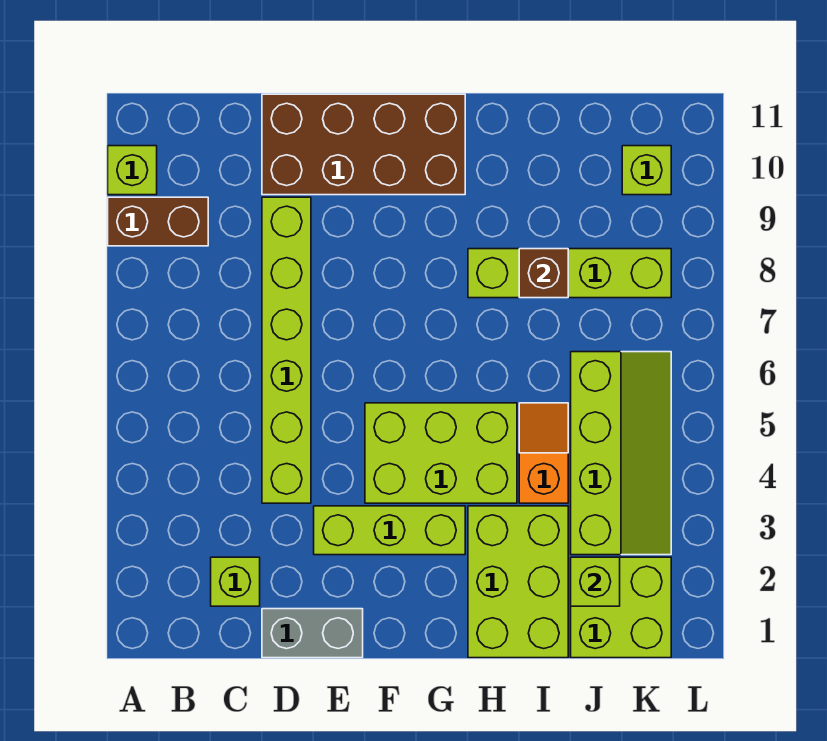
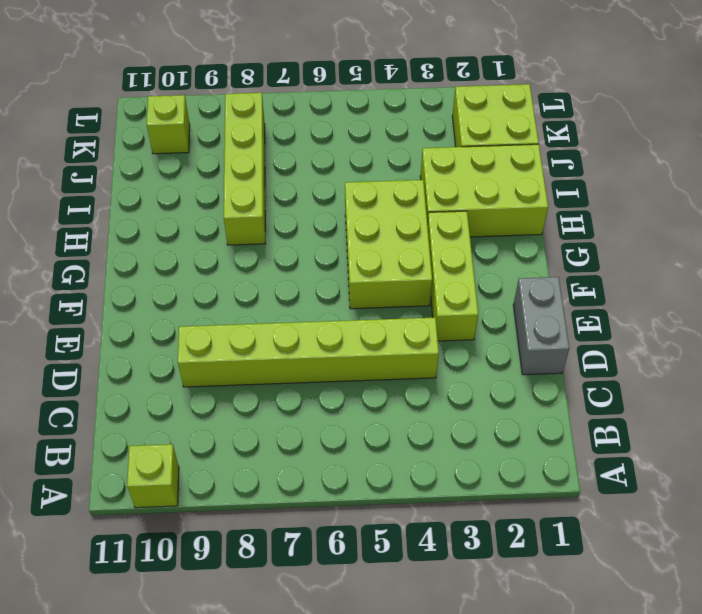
none -> brown brick A9:B9 level 1
none -> lime brick C2 level 1
none -> brown brick D10:G11 level 1

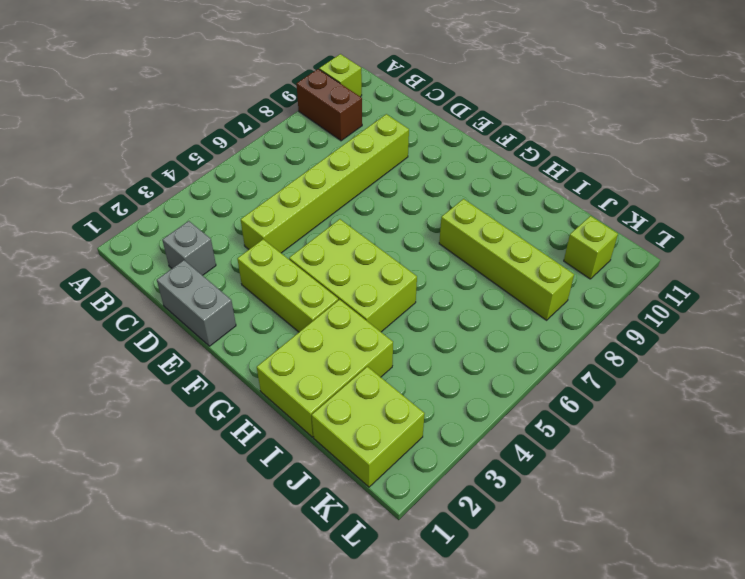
grey brick C2 level 1 -> lime brick C2 level 1
none -> brown brick D10:G11 level 1
none -> orange slope I4:I5 level 1 top 4
none -> lime slope J3:K6 level 1 top J

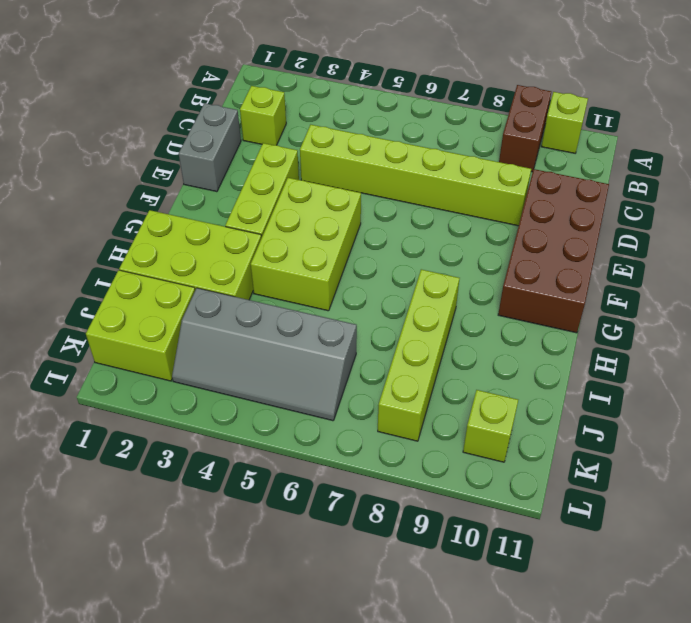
grey slope J3:K6 level 1 top J -> lime slope J3:K6 level 1 top J
none -> orange slope I4:I5 level 1 top 4
none -> brown brick I8 level 2
none -> lime brick J2 level 2

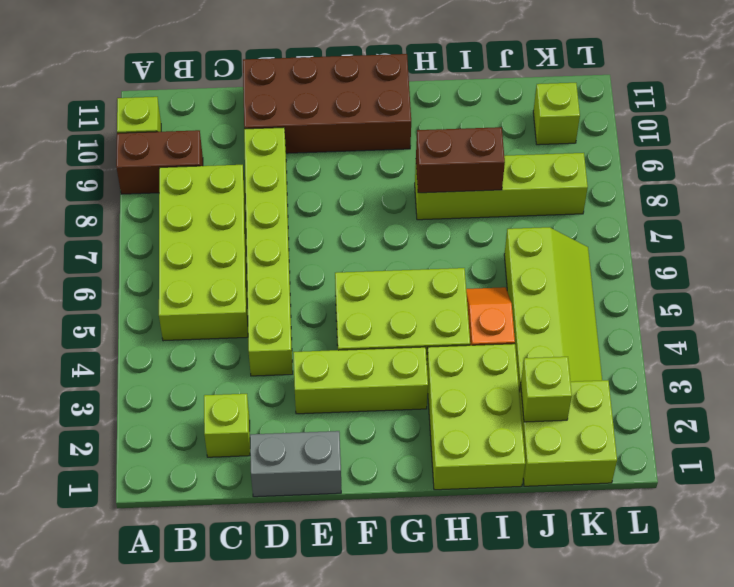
lime brick B5:C8 level 1 -> none
brown brick H8:I8 level 2 -> brown brick I8 level 2

